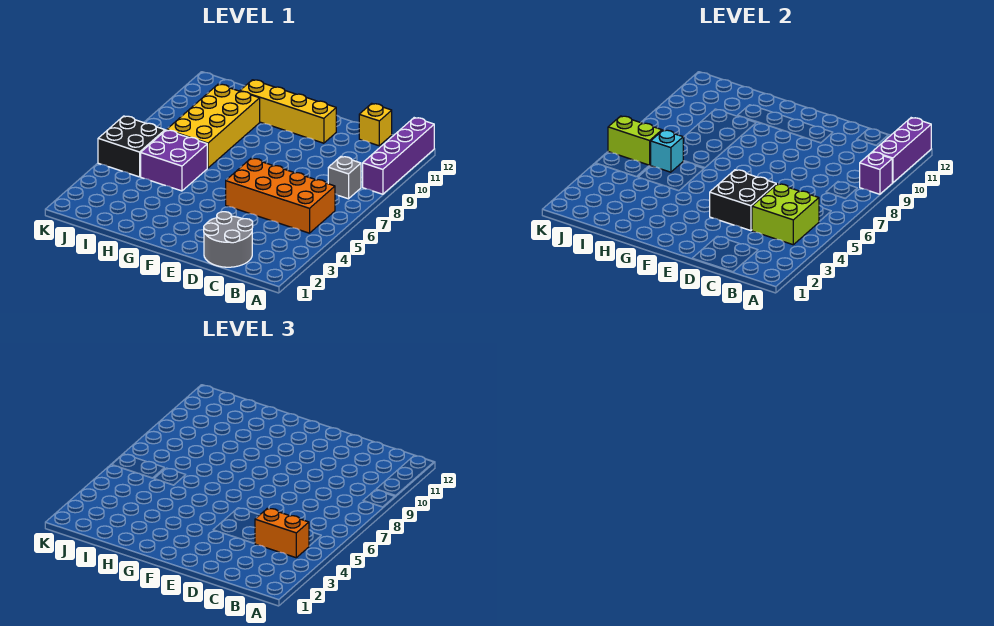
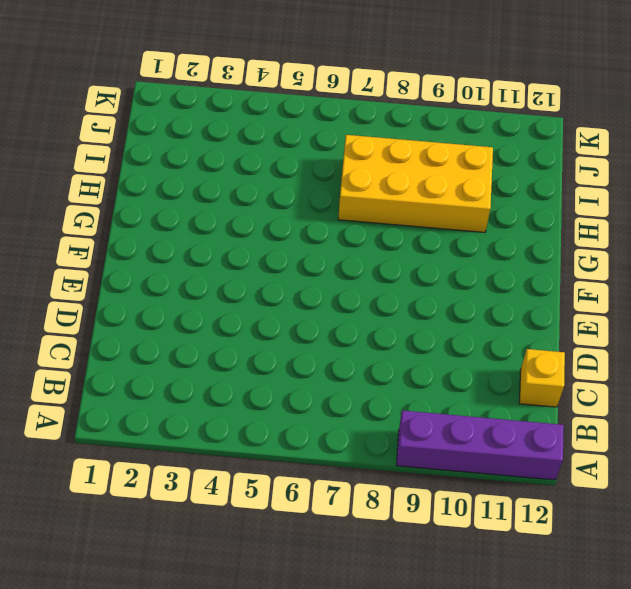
none -> orange brick B5:E6 level 1
none -> grey brick B8 level 1
none -> grey round brick C1:D2 level 1

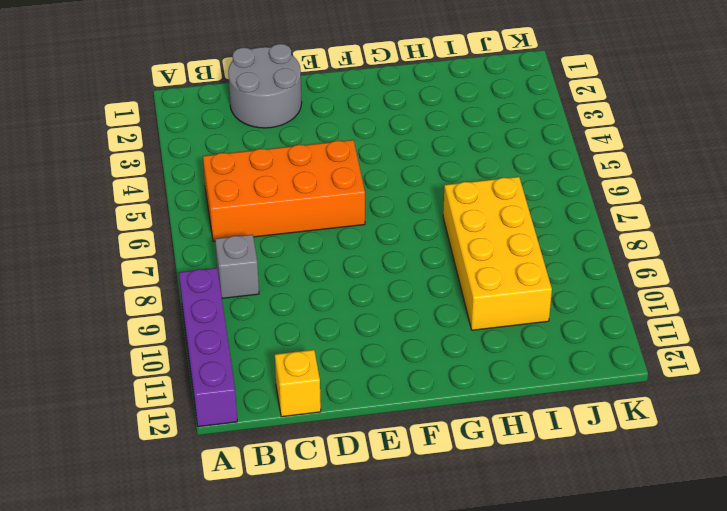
none -> yellow brick E11:H11 level 1
none -> purple brick H5:I6 level 1
none -> black brick J5:K6 level 1

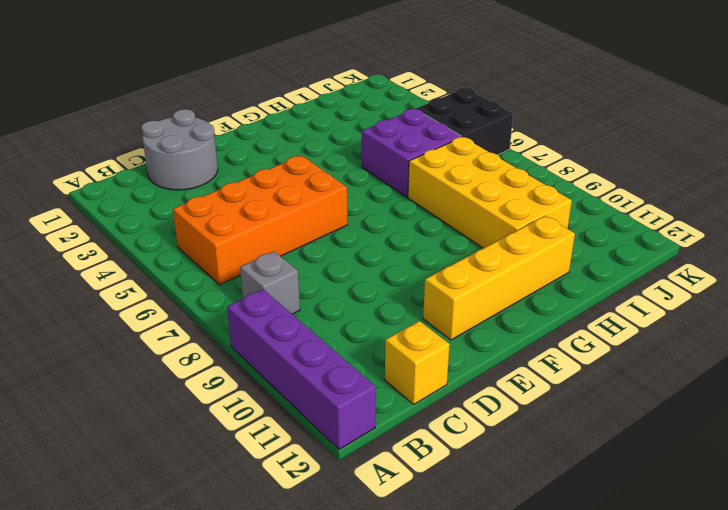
none -> purple brick A9 level 2
none -> purple brick A10:A12 level 2
none -> lime brick B4:C5 level 2

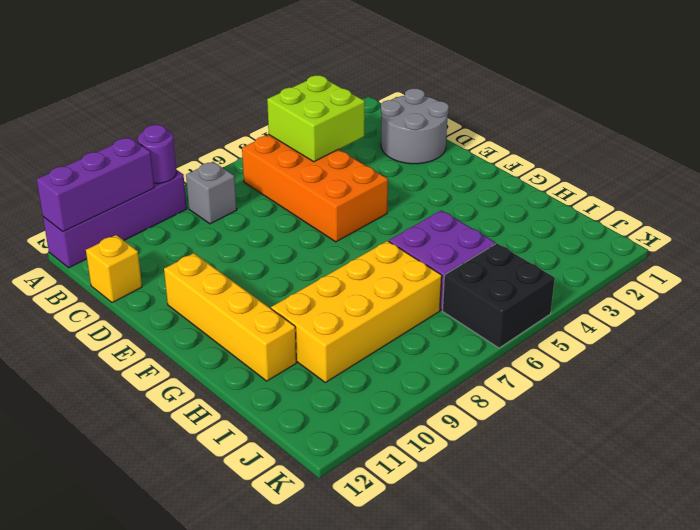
purple round brick A9 level 2 -> purple brick A9 level 2
none -> black brick D4:E5 level 2
none -> cyan brick I6 level 2
none -> lime brick J6:K6 level 2

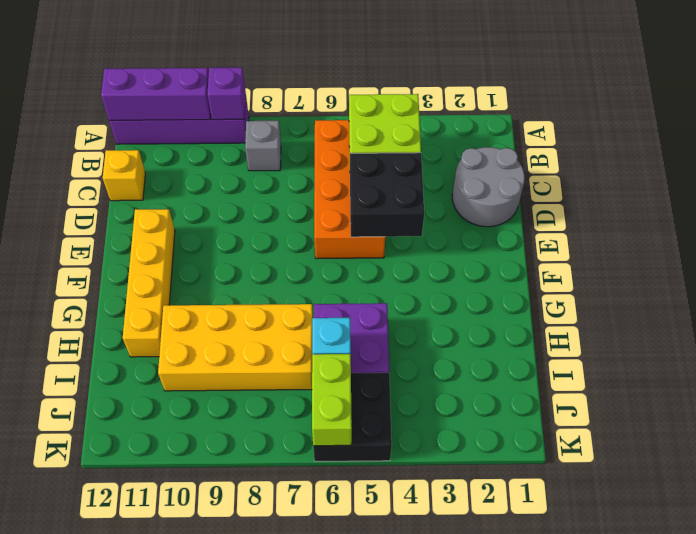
none -> orange brick B4:C4 level 3

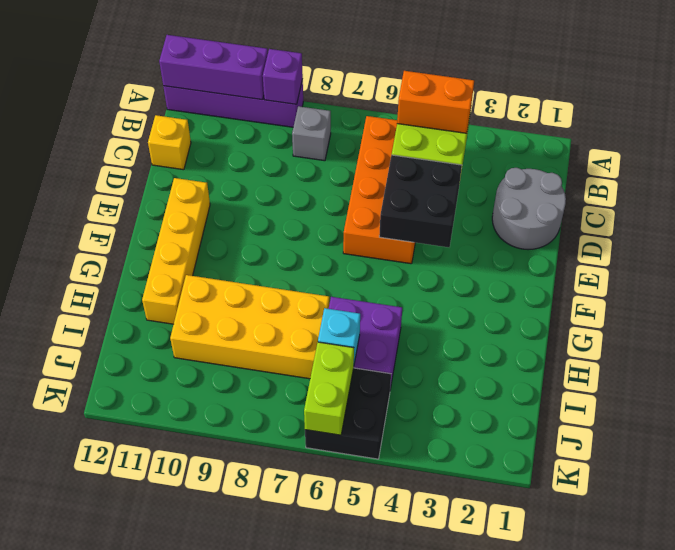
orange brick B4:B5 level 3 -> orange brick B4:C4 level 3

